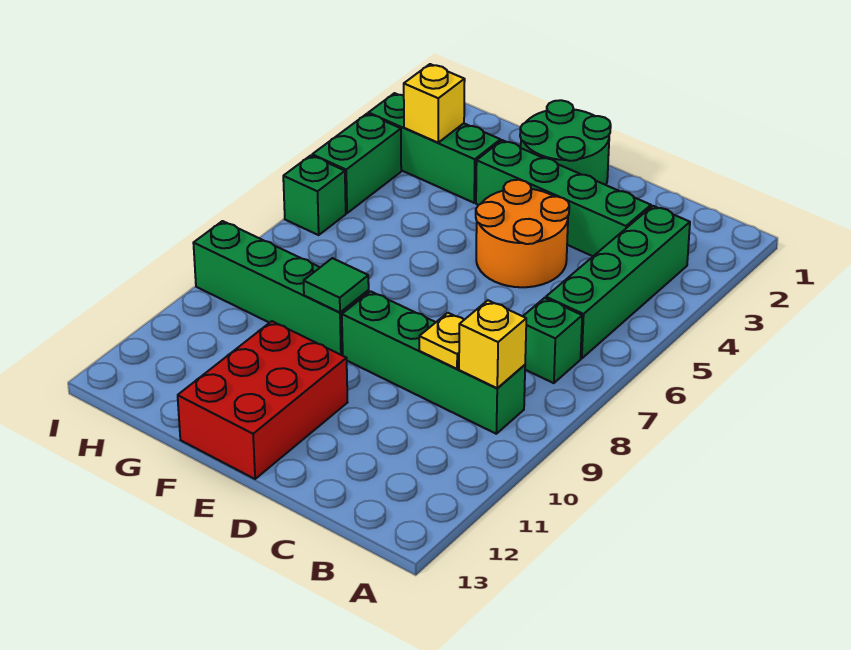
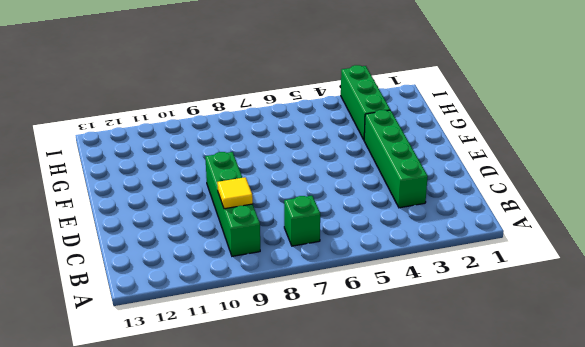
yellow tile C9 level 2 -> yellow plate C9 level 2
none -> green brick B3:B6 level 1
none -> orange round brick D4:E5 level 1
none -> green round brick E1:F2 level 1

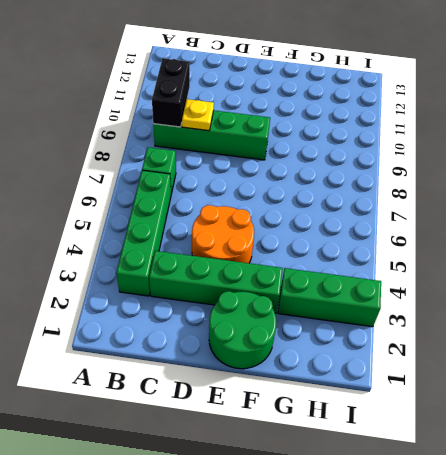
black brick B9:B10 level 2 -> yellow brick B9 level 2
none -> red brick E11:F13 level 1
none -> green brick F9:I9 level 1
none -> green brick I4:I5 level 1

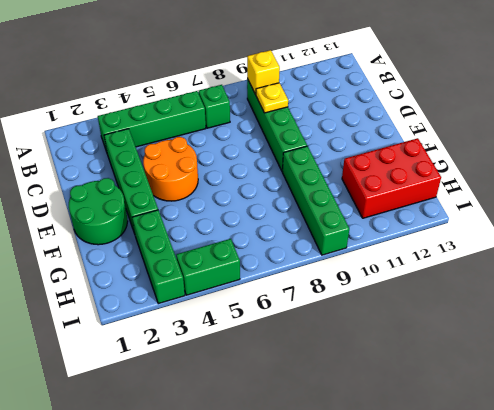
red brick G11:H13 level 1 -> red brick E11:F13 level 1
none -> green brick I6 level 1
none -> green tile F9 level 2
none -> yellow brick H3 level 2

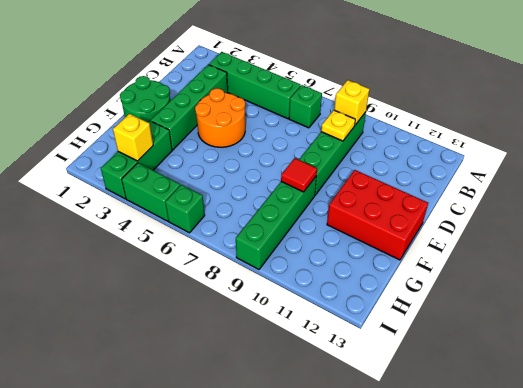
red tile F9 level 2 -> green tile F9 level 2

